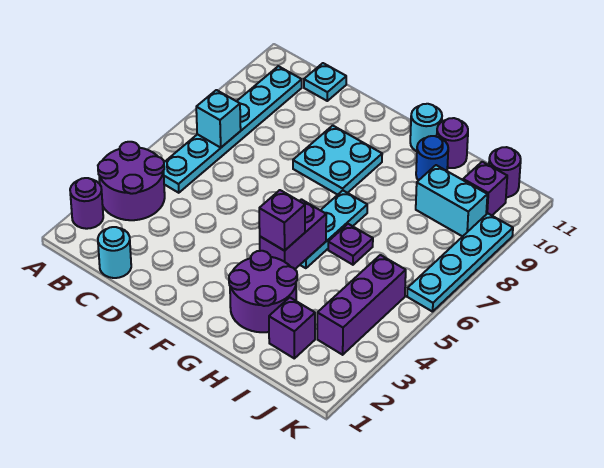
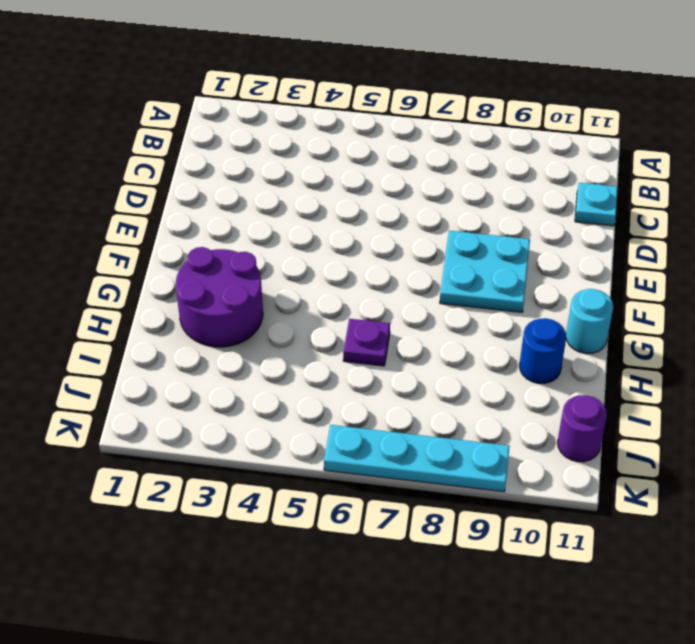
none -> purple round brick A2 level 1
none -> purple round brick A3:B4 level 1
none -> cyan plate B5:B10 level 1

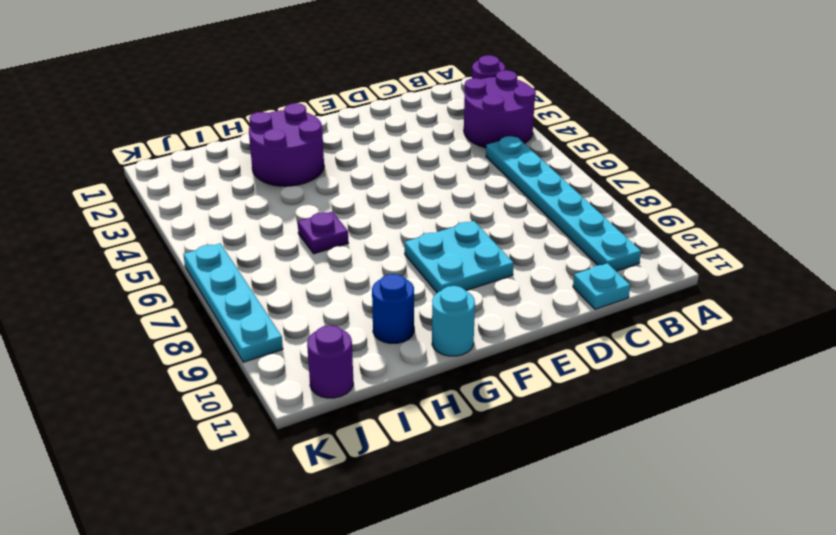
none -> cyan round brick C1 level 1
none -> cyan plate G5:G7 level 1
none -> purple round brick H11 level 1

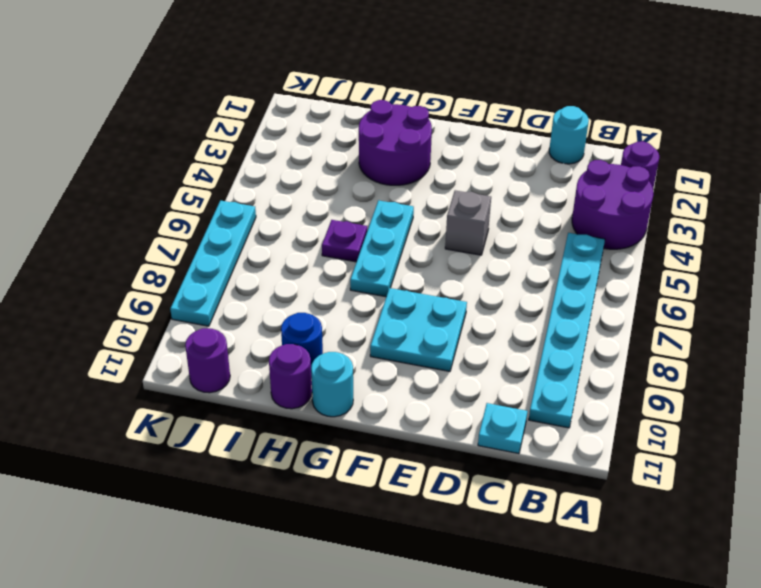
grey brick E5 level 1 -> none
none -> purple brick I2 level 1
none -> cyan brick I9:J9 level 1
none -> purple brick J3:J5 level 1

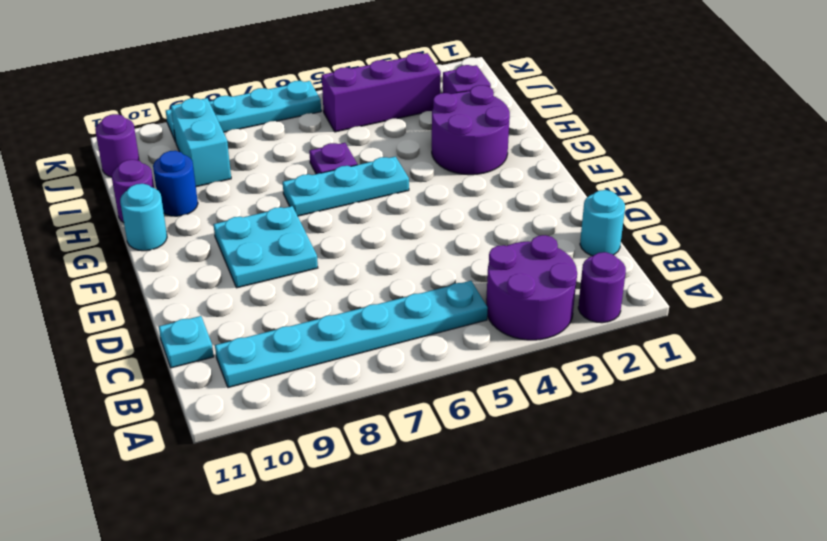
none -> purple brick J10 level 1
none -> cyan brick B7 level 2
none -> purple brick G4:G5 level 2

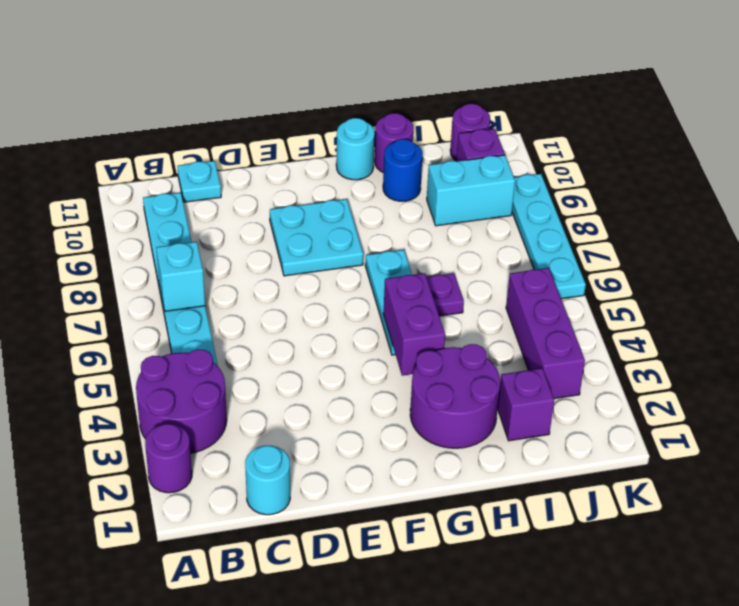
none -> purple brick G4 level 3

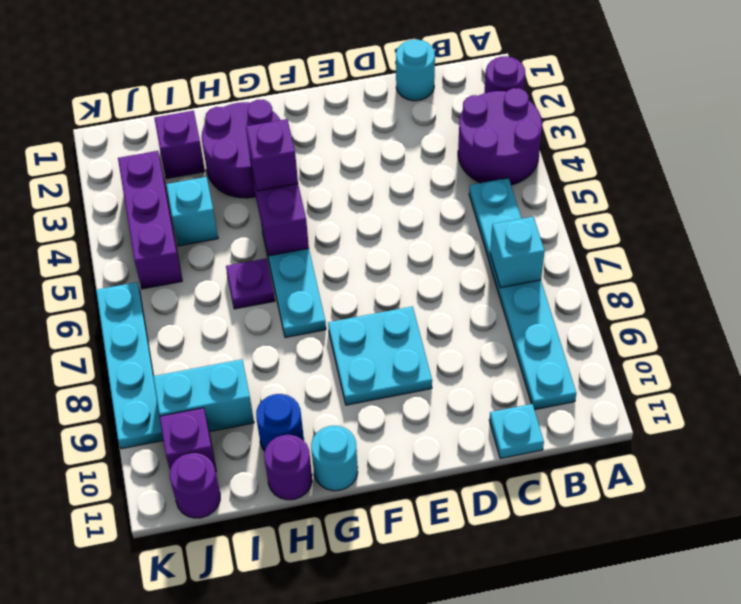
cyan brick I4 level 1 -> none

